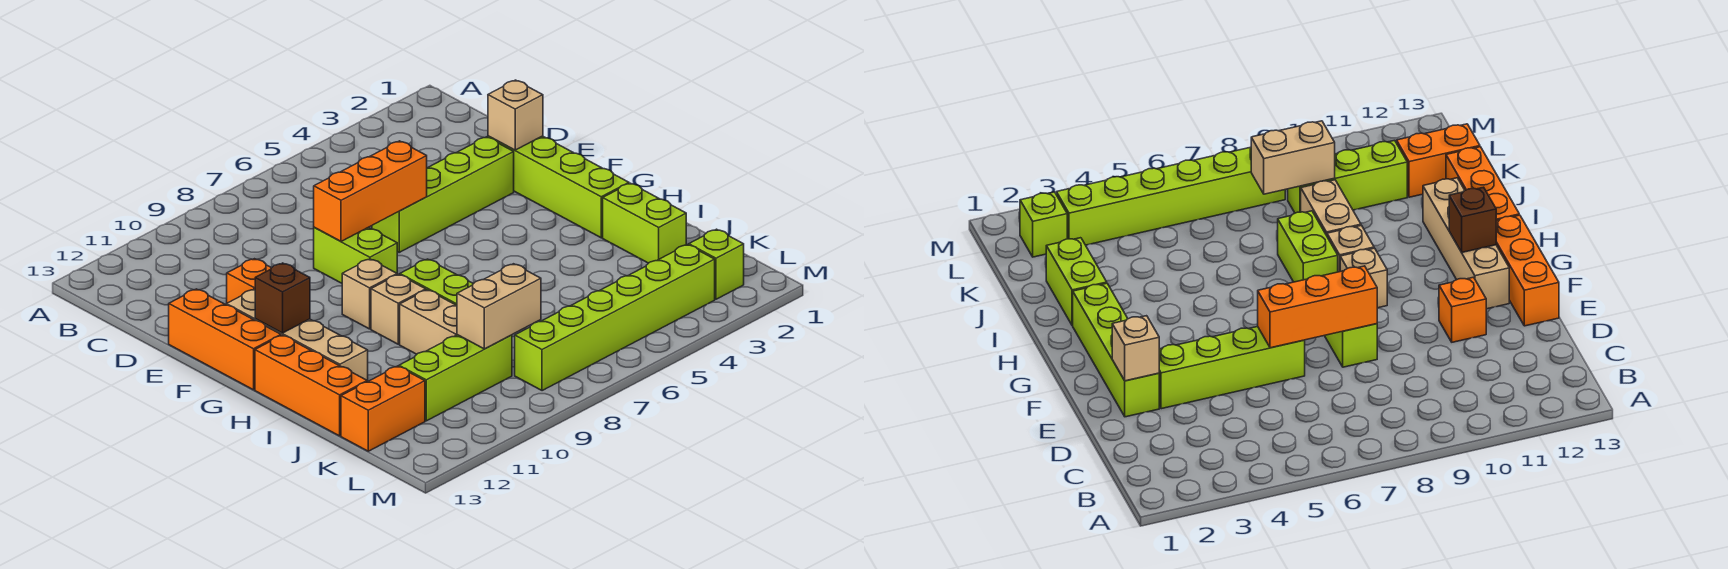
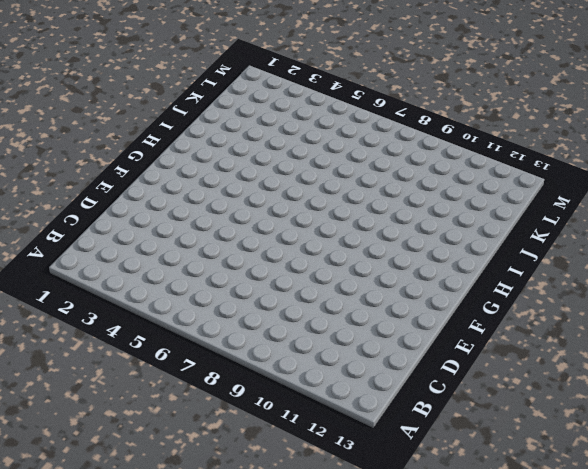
none -> lime brick E2:H2 level 1
none -> lime brick E3:E6 level 1
none -> lime brick E8:F8 level 1

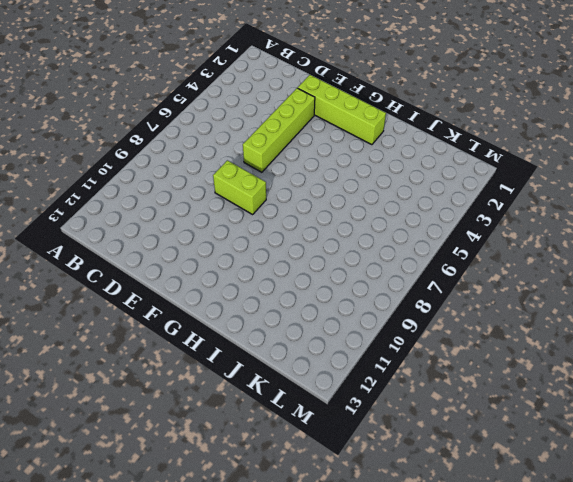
none -> orange brick E11 level 1
none -> orange brick E13:G13 level 1
none -> tan brick F12:I12 level 1

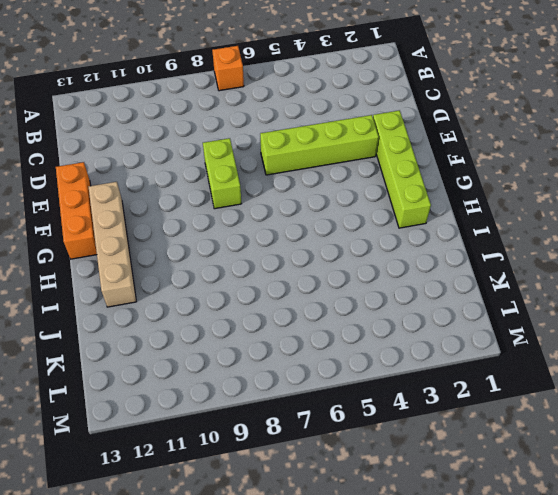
orange brick A7 level 1 -> orange brick E11 level 1
none -> tan brick G9 level 1
none -> lime brick H8:I8 level 1
none -> tan brick H9 level 1

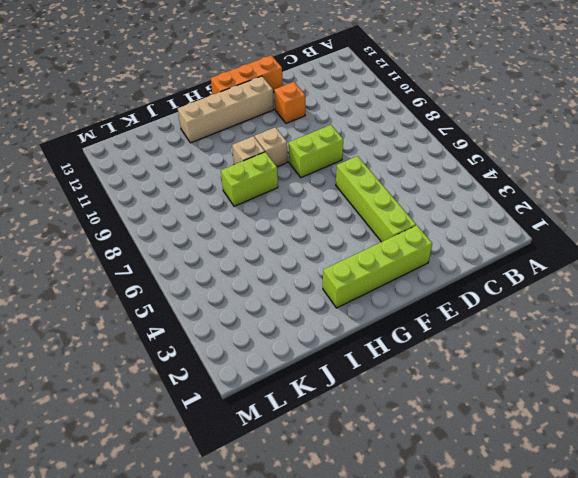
none -> orange brick H13:J13 level 1
none -> lime brick I2:J2 level 1
none -> tan brick I9:J9 level 1

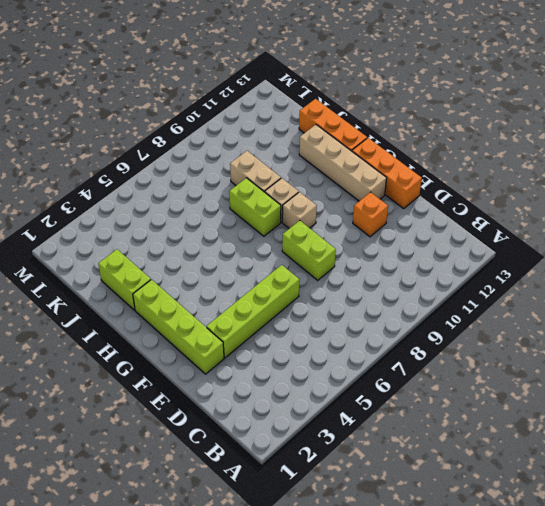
none -> lime brick K9:K11 level 1
none -> orange brick K12:K13 level 1
none -> lime brick L2 level 1

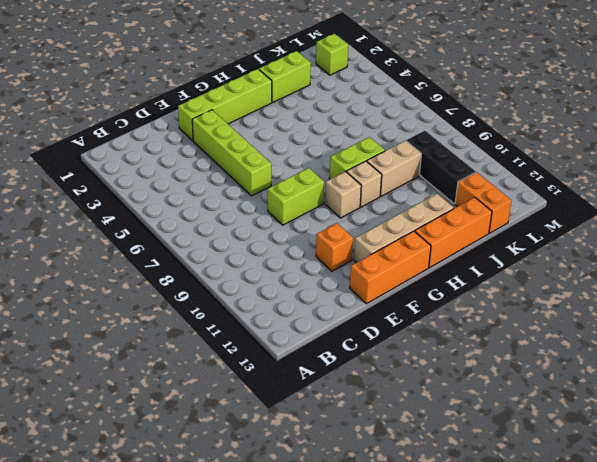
black brick K9:K11 level 1 -> lime brick K9:K11 level 1
none -> lime brick L3:L8 level 1
none -> tan brick E2 level 2
none -> orange brick E6:E8 level 2

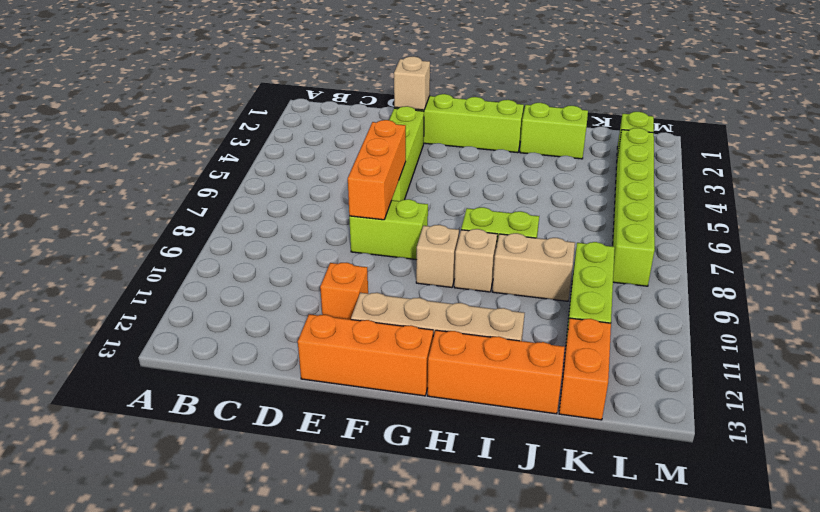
none -> brown brick G12 level 2
none -> tan brick K8:K9 level 2

